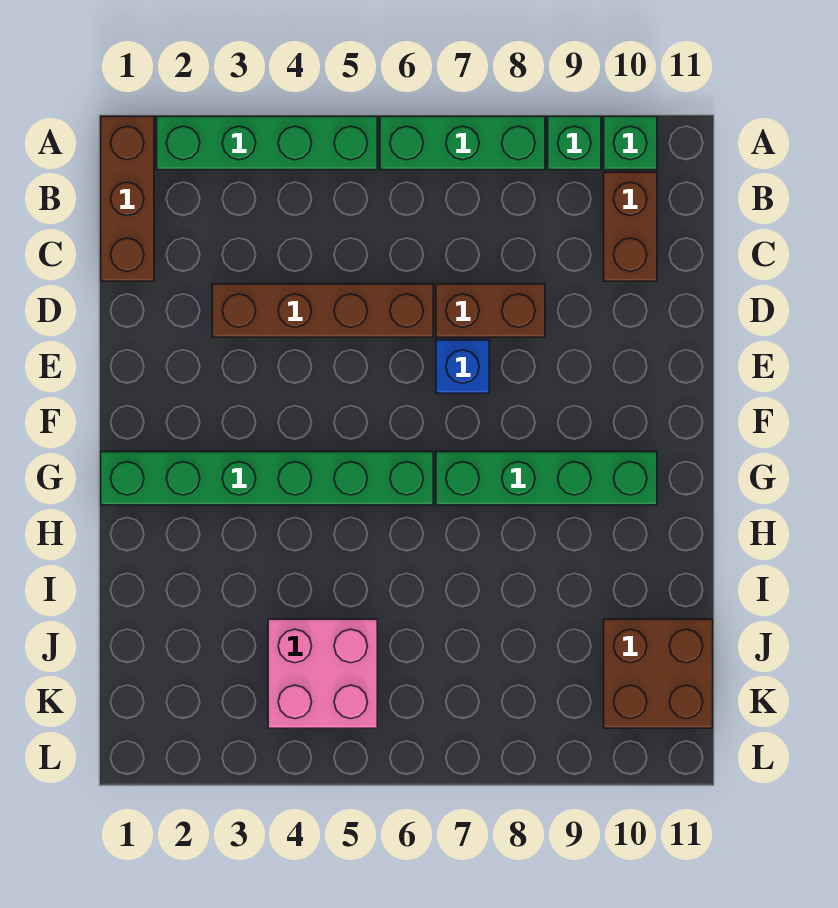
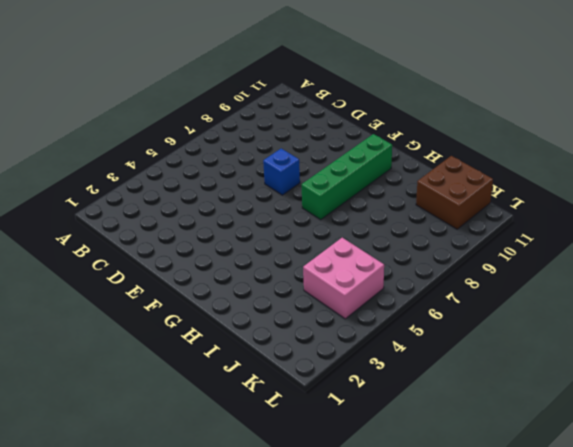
none -> brown brick A1:C1 level 1
none -> green brick A2:A5 level 1
none -> green brick A6:A8 level 1

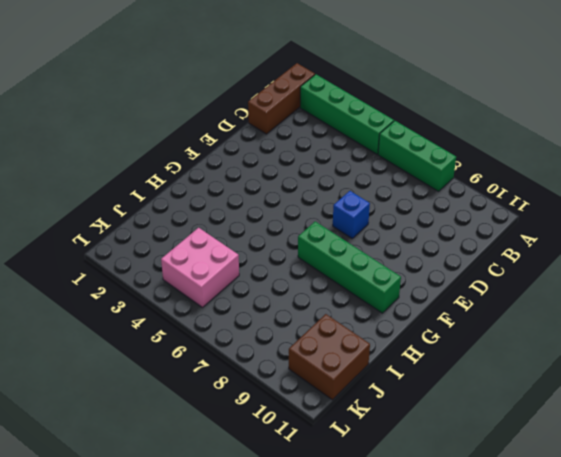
none -> green brick A9 level 1
none -> green brick A10 level 1
none -> brown brick B10:C10 level 1

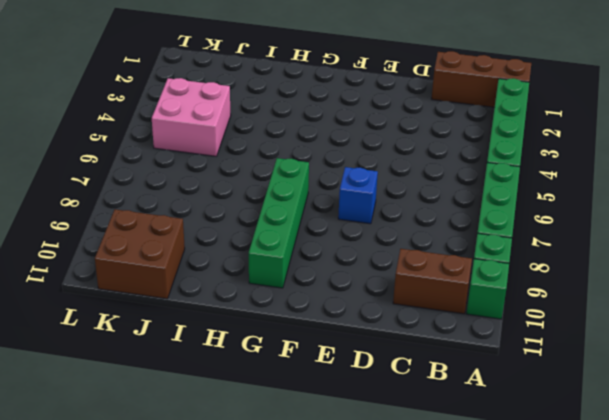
none -> brown brick D3:D6 level 1
none -> brown brick D7:D8 level 1
none -> green brick G1:G6 level 1

